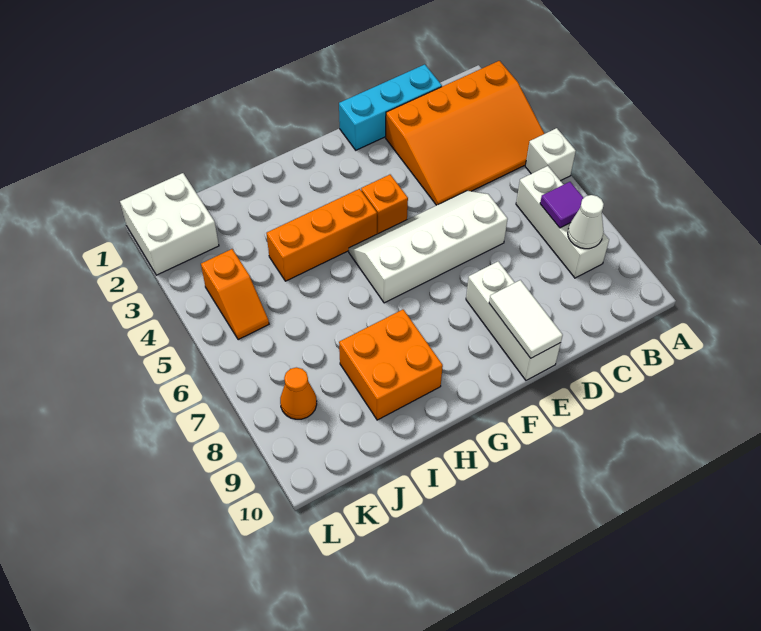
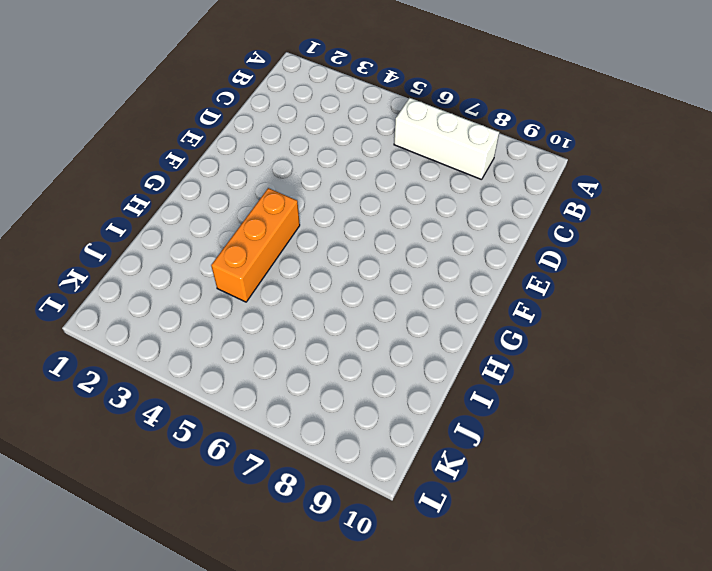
none -> orange slope A2:D4 level 1 top 2
none -> white brick A5 level 1
none -> cyan brick C1:E1 level 1

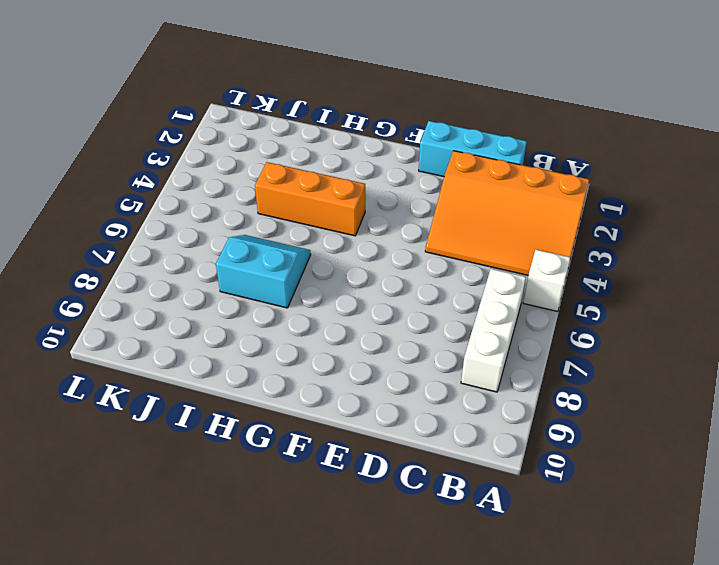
cyan slope H6:I7 level 1 top 7 -> none
none -> white slope D5:G6 level 1 top 6
none -> white brick E8:E10 level 1
none -> orange brick F4 level 1

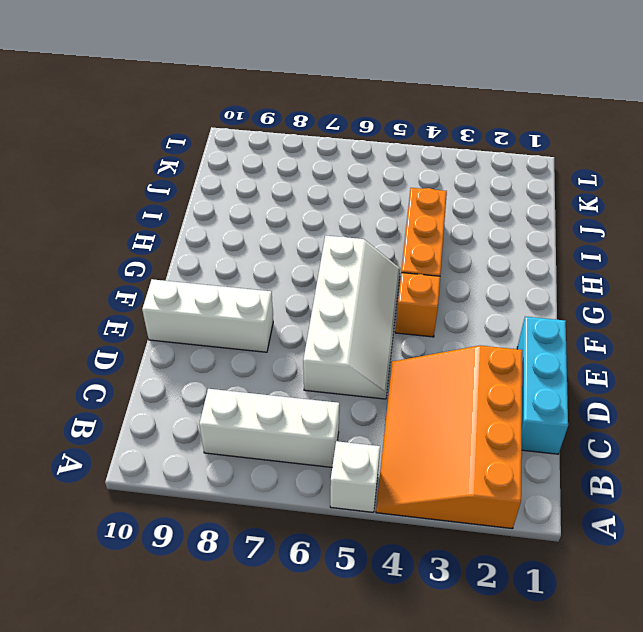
none -> orange brick H8:I9 level 1
none -> white brick K1:L2 level 1
none -> orange slope K4:K5 level 1 top 4

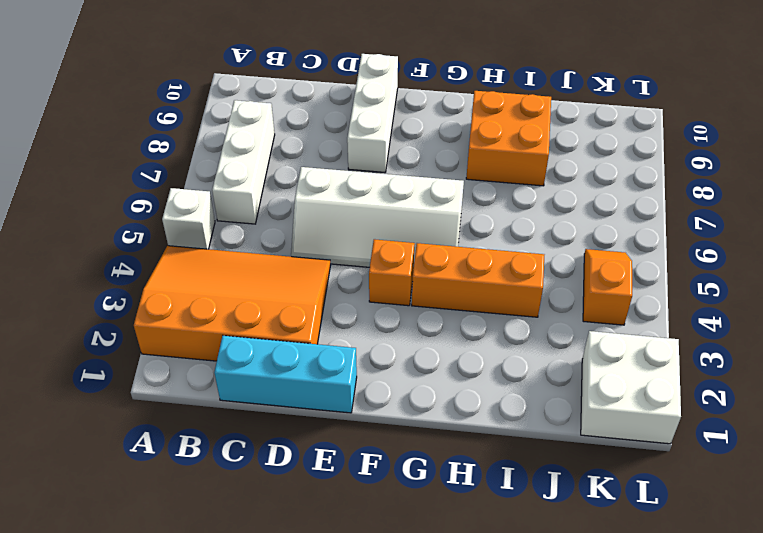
none -> orange cone K8 level 1
none -> purple tile B7 level 2
none -> white cone B8 level 2

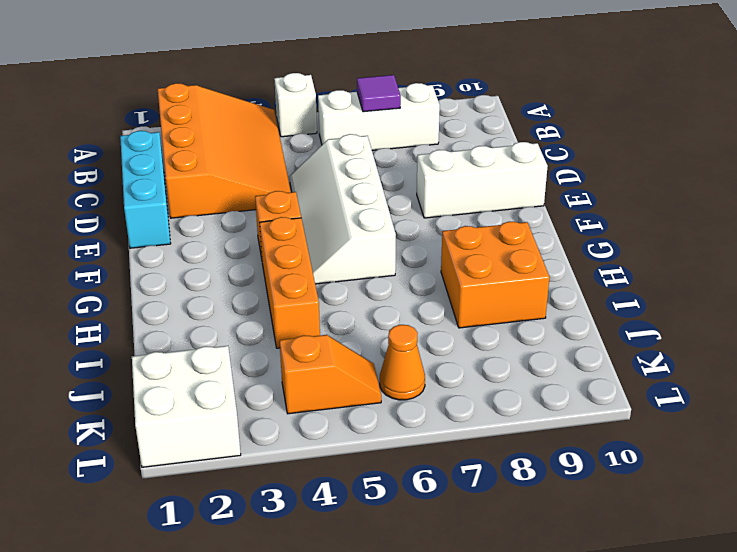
orange cone K6 level 1 -> orange cone K8 level 1
none -> white cone B8 level 2
none -> white tile E9:E10 level 2

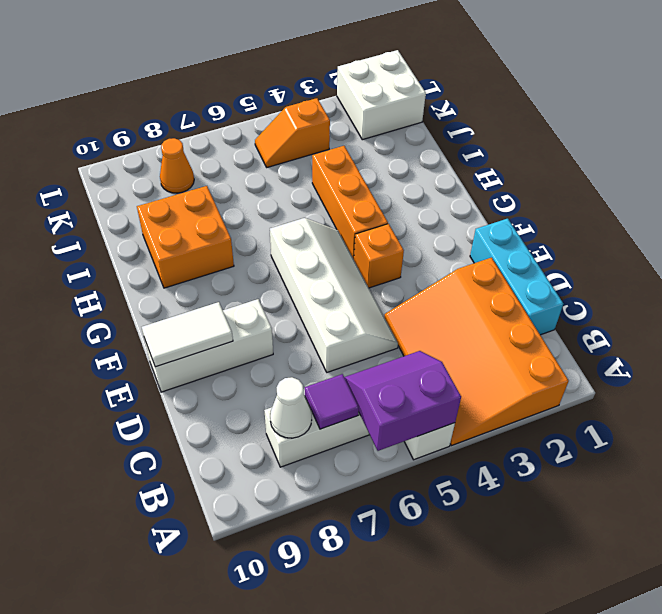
purple slope A5:B6 level 2 top A -> none

